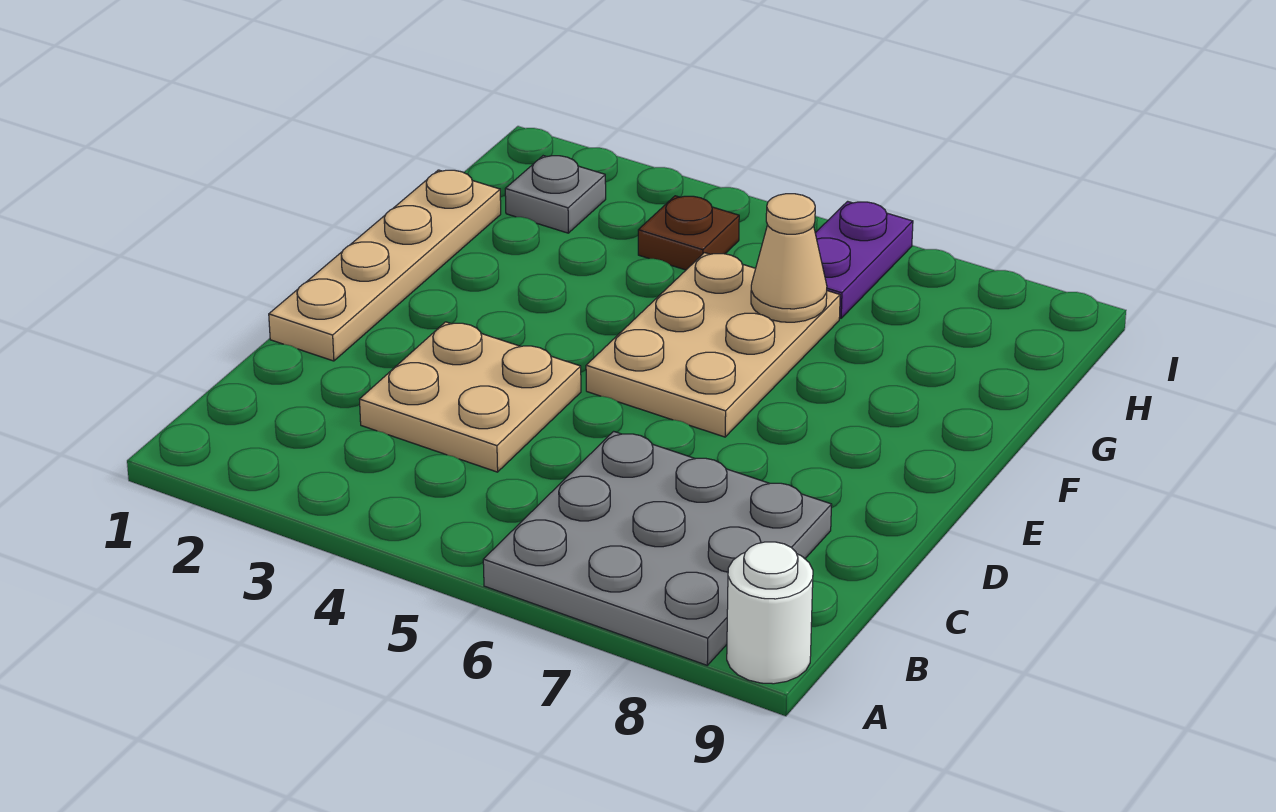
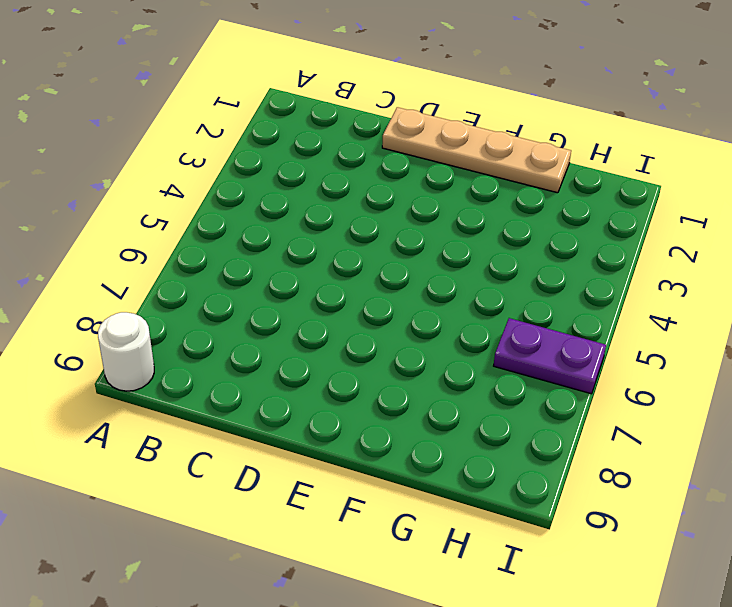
none -> grey plate A6:C8 level 1
none -> tan plate C3:D4 level 1

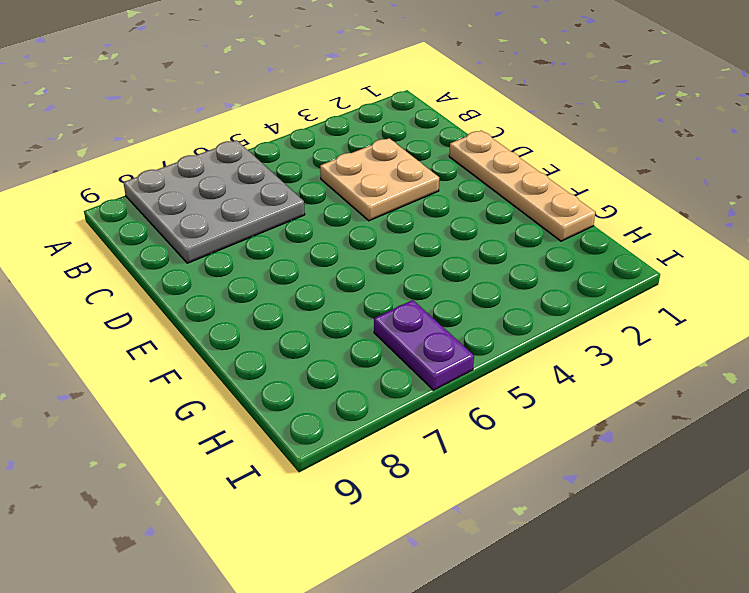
none -> white round brick A9 level 1
none -> tan plate E5:G6 level 1

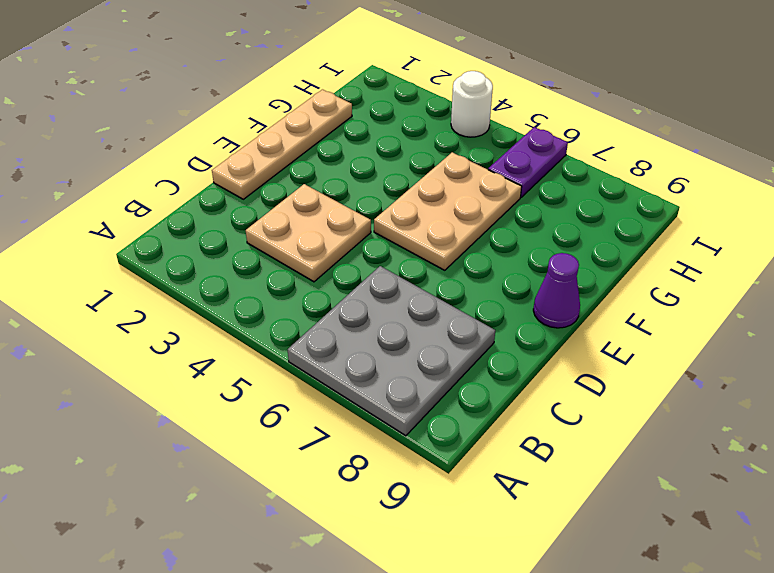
purple cone E9 level 1 -> none
white round brick I4 level 1 -> white round brick A9 level 1
none -> grey plate H2 level 1
none -> brown plate H4 level 1

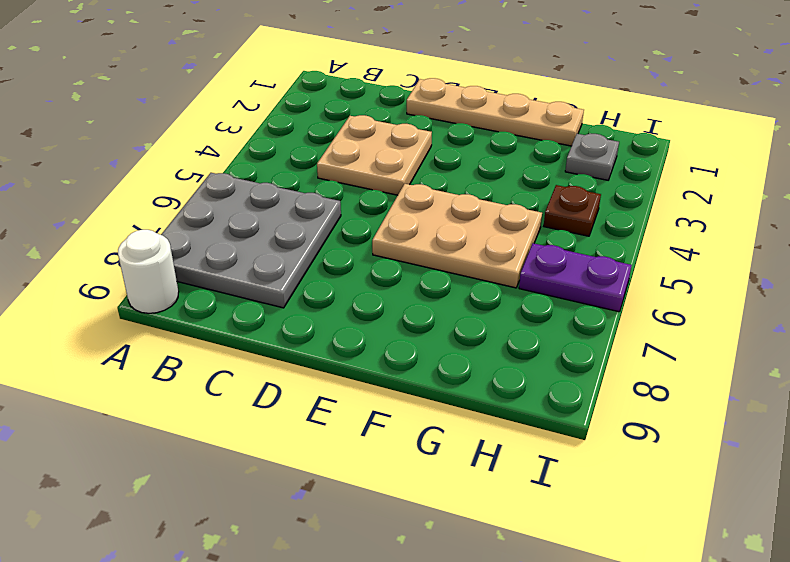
none -> tan cone G6 level 2

